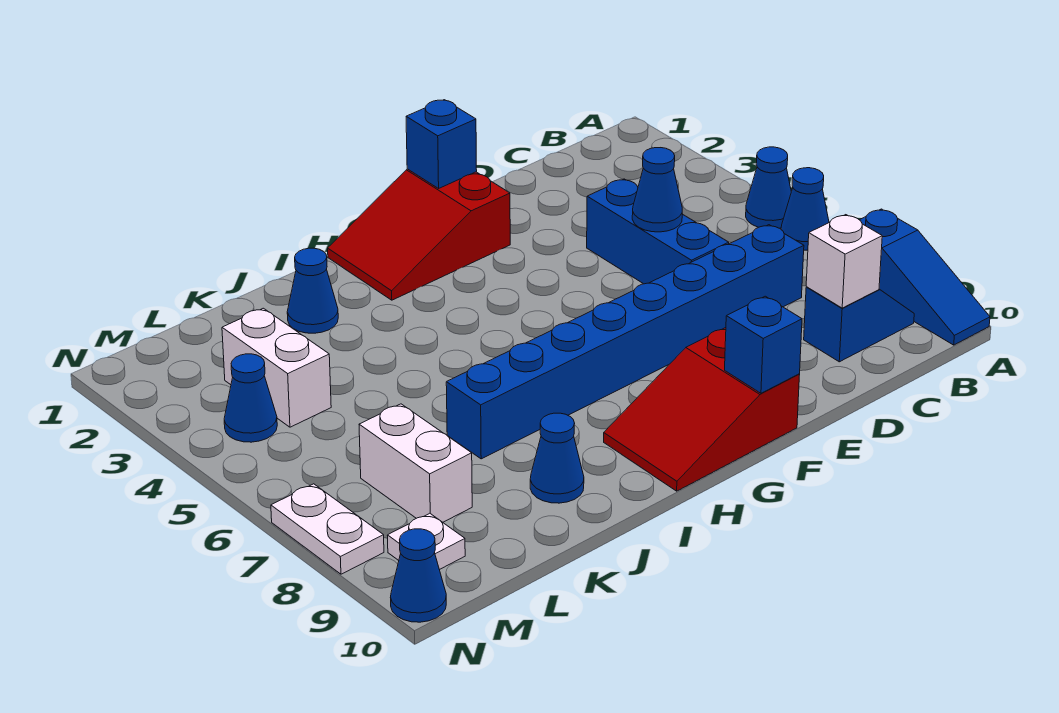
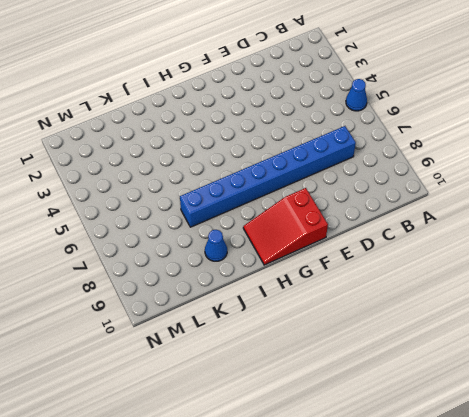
none -> blue cone A6 level 1
none -> blue slope A8:A10 level 1 top 8
none -> blue slope B9:C9 level 1 top C

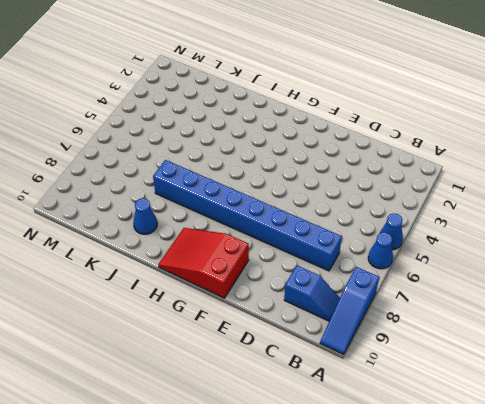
none -> blue brick D4:D6 level 1
none -> red slope F1:H2 level 1 top F
none -> blue cone J2 level 1

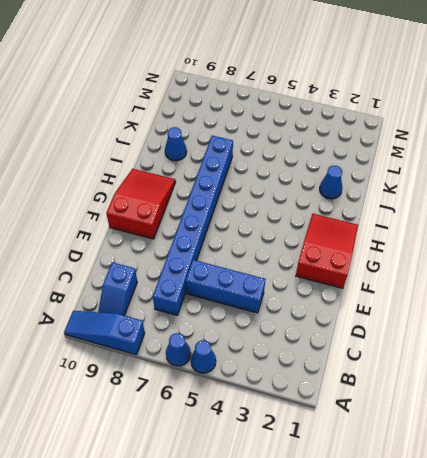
none -> white brick L3:L4 level 1
none -> white brick L7:L8 level 1
none -> blue cone M4 level 1

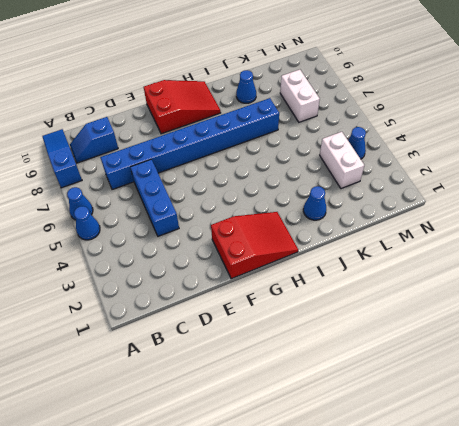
none -> white plate M9 level 1
none -> white plate N7:N8 level 1
none -> blue cone N10 level 1

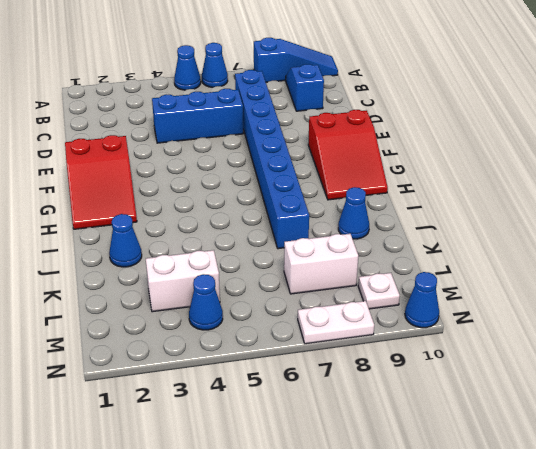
none -> white brick C9 level 2
none -> blue cone D5 level 2
none -> blue brick F1 level 2

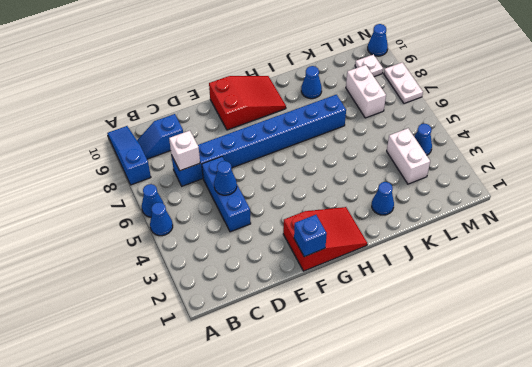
white brick C7 level 2 -> white brick C9 level 2
none -> blue brick F10 level 2

